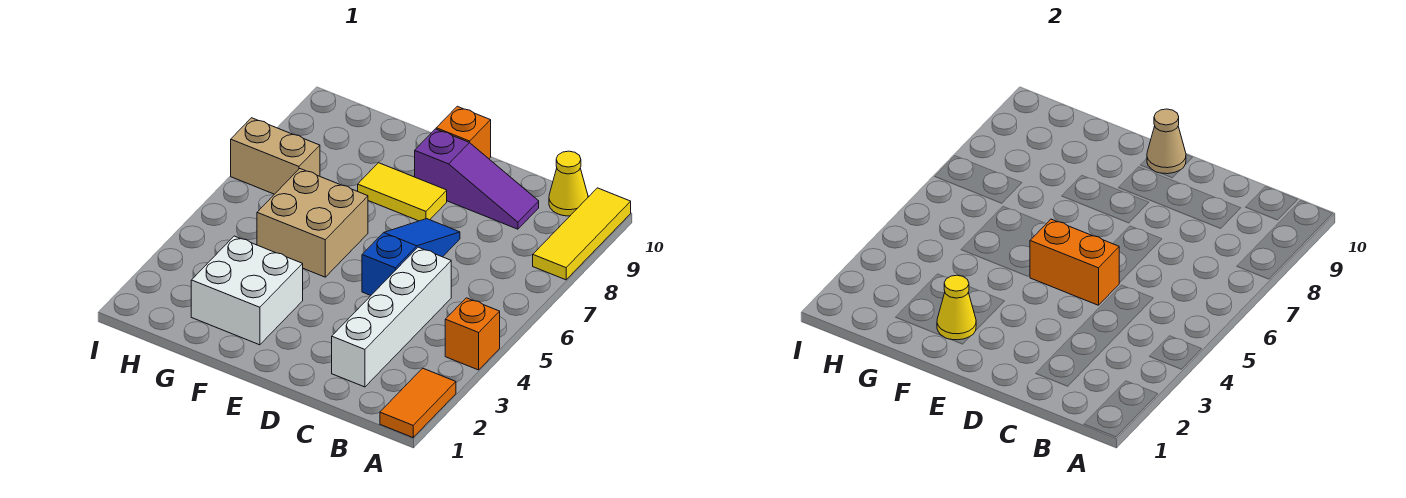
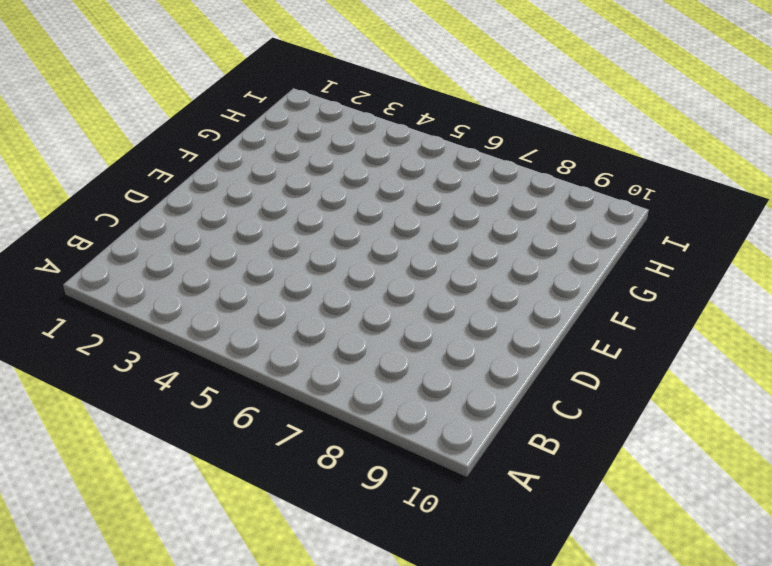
none -> orange tile A1:A2 level 1
none -> orange brick A4 level 1
none -> yellow tile A8:A10 level 1

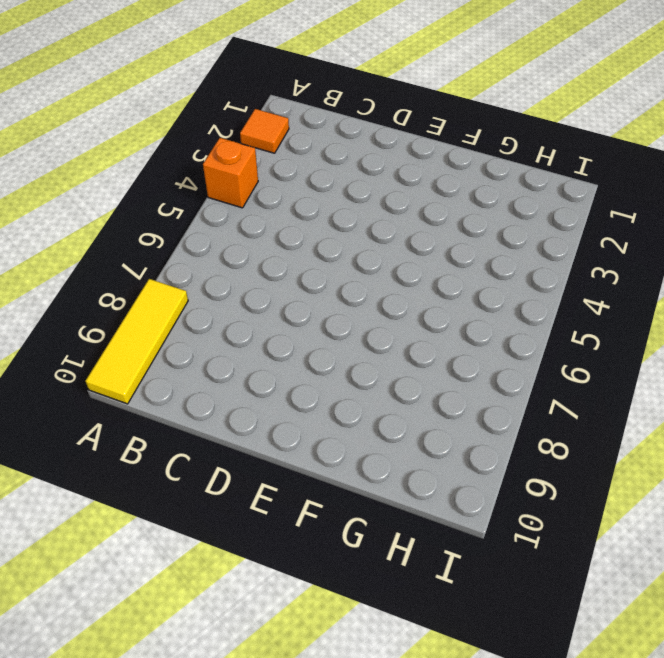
orange tile A2 level 1 -> orange tile A1:A2 level 1
none -> yellow cone B10 level 1
none -> white brick C2:C5 level 1
none -> purple slope C9:E9 level 1 top E

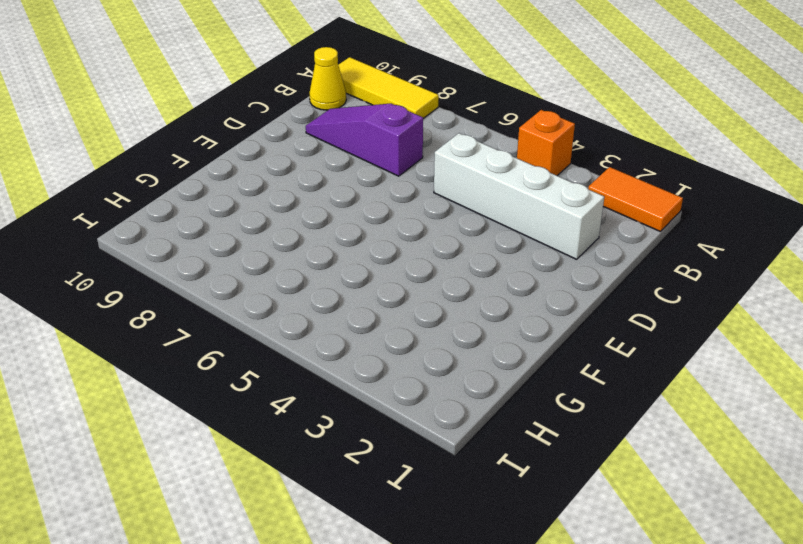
purple slope C7:C9 level 1 top 7 -> purple slope C9:E9 level 1 top E
none -> blue slope D5:D7 level 1 top 5
none -> yellow tile E8:F8 level 1
none -> orange brick E10 level 1

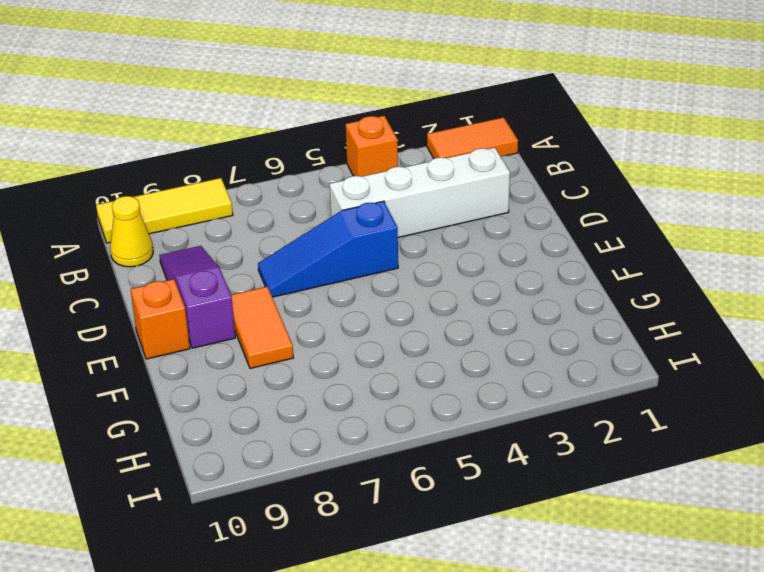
orange tile E8:F8 level 1 -> yellow tile E8:F8 level 1
none -> white brick F2:G3 level 1
none -> tan brick F5:G6 level 1
none -> tan brick H7:I7 level 1

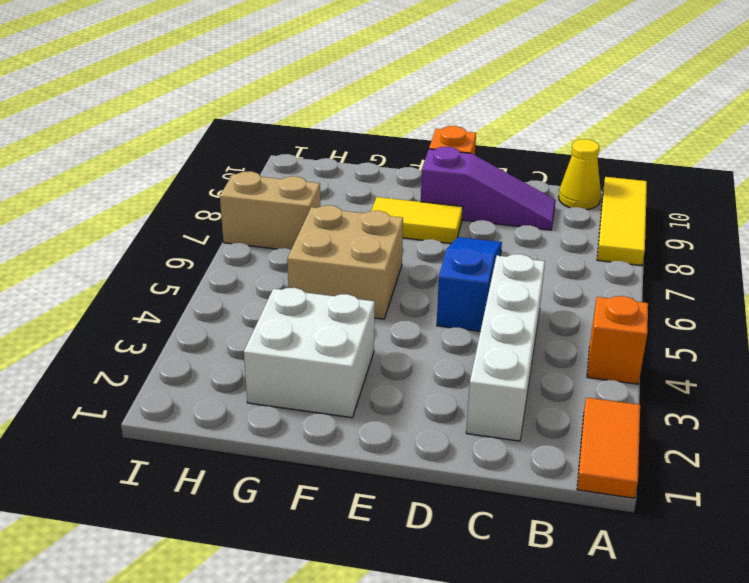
none -> orange brick D5:E5 level 2
none -> tan cone E10 level 2
none -> yellow cone F2 level 2

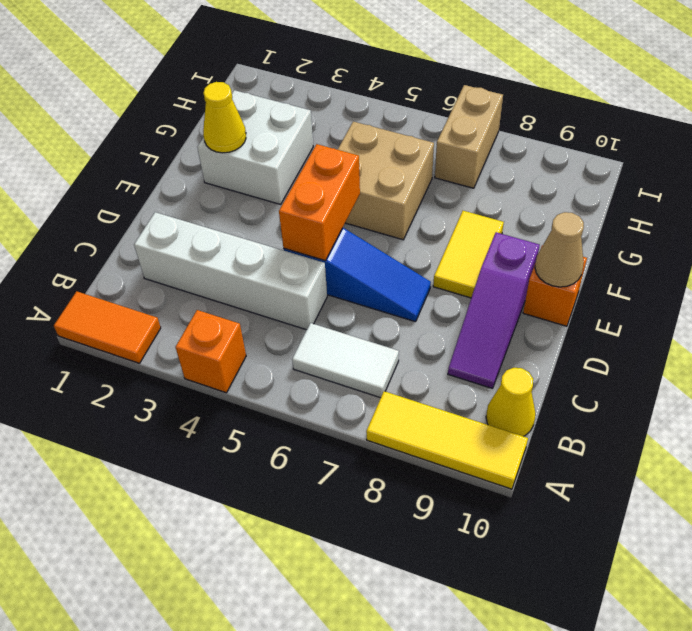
white tile B6:B7 level 1 -> none

